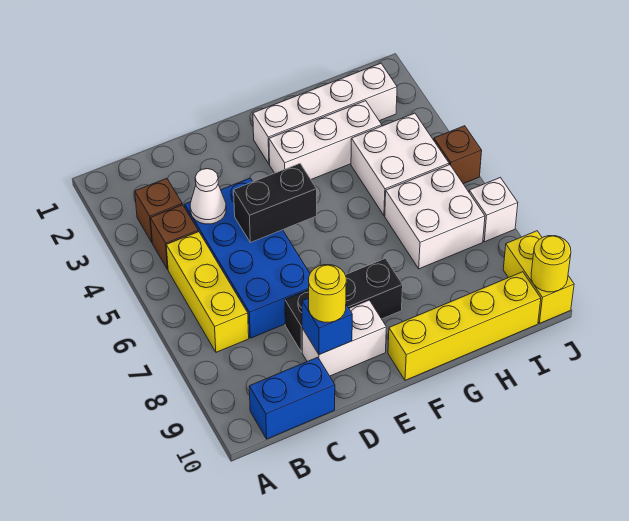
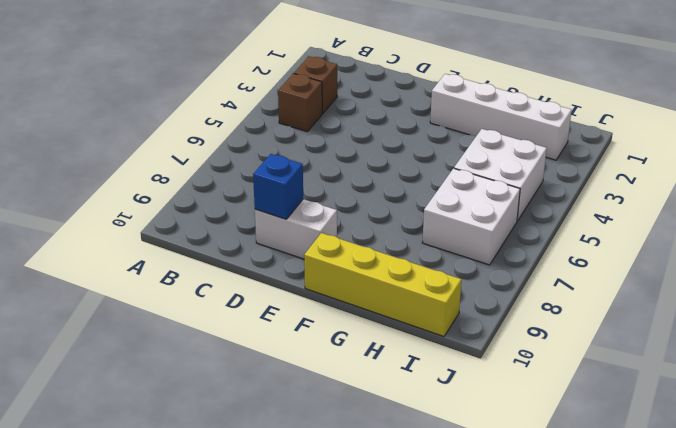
none -> yellow brick B5:B7 level 1
none -> blue brick B10:C10 level 1
none -> blue brick C4:D7 level 1

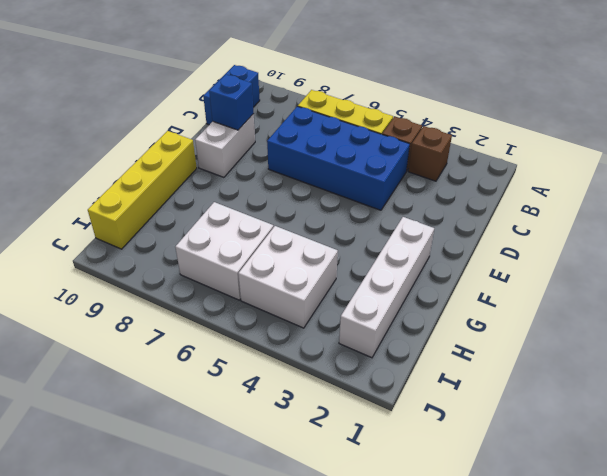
none -> black brick D8:F8 level 1
none -> white brick F3:H3 level 1
none -> brown brick J5 level 1

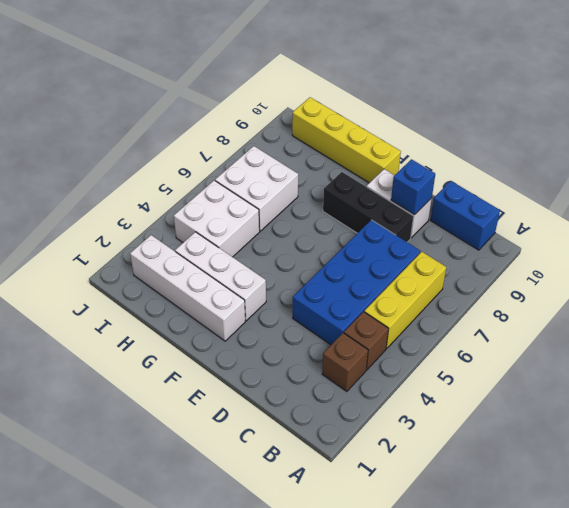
none -> brown brick J5 level 1
none -> white brick J7 level 1
none -> yellow brick J9:J10 level 1

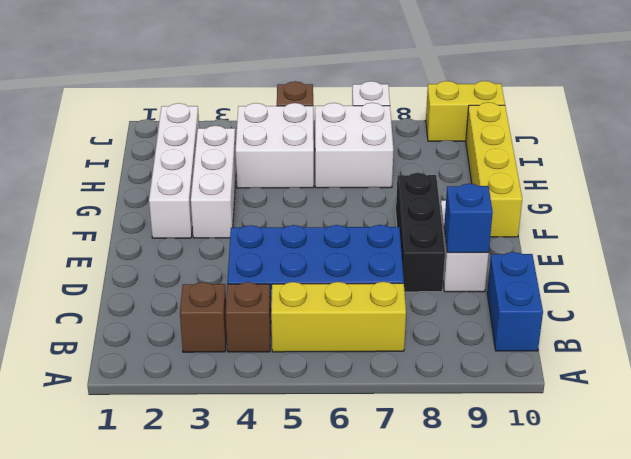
none -> white cone C4 level 2
none -> black brick D5:E5 level 2
none -> yellow round brick J10 level 2

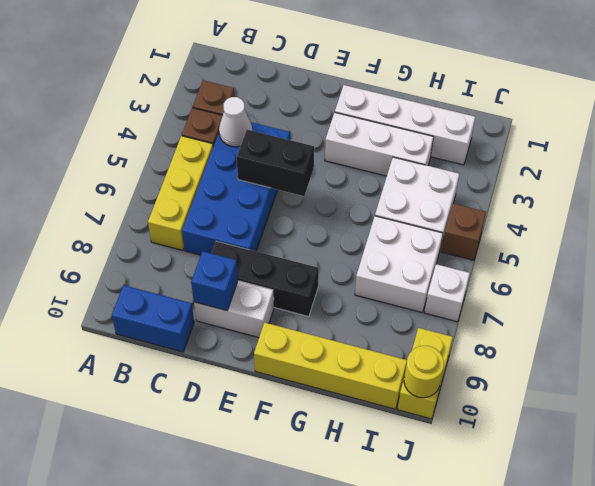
none -> yellow round brick D9 level 3

